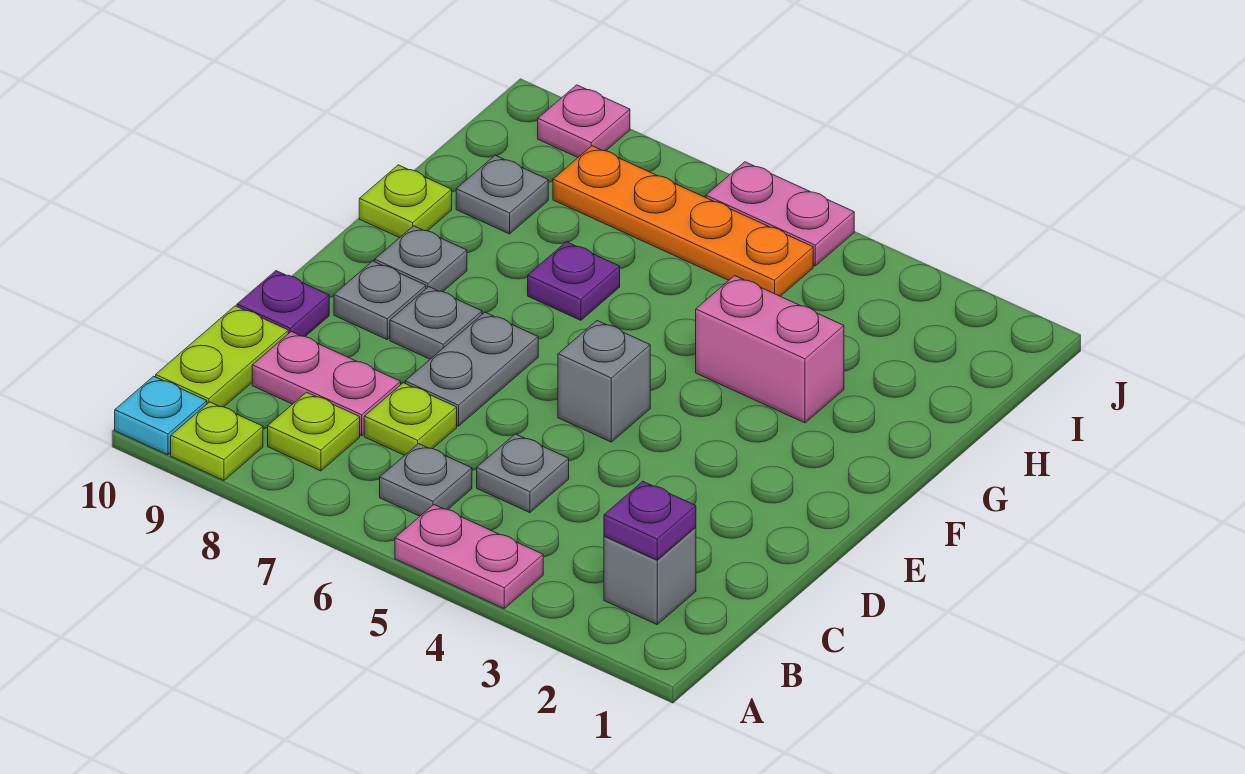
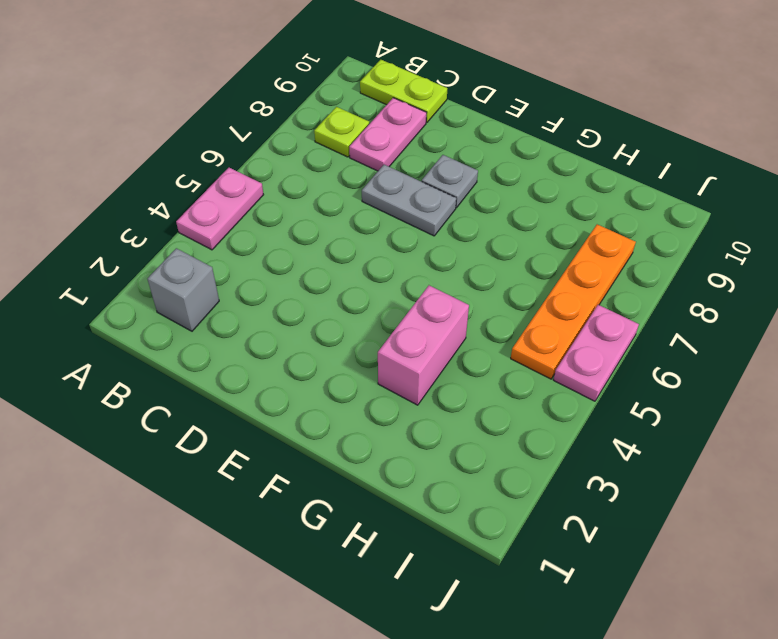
none -> lime plate A9 level 1
none -> cyan plate A10 level 1
none -> grey plate B6 level 1

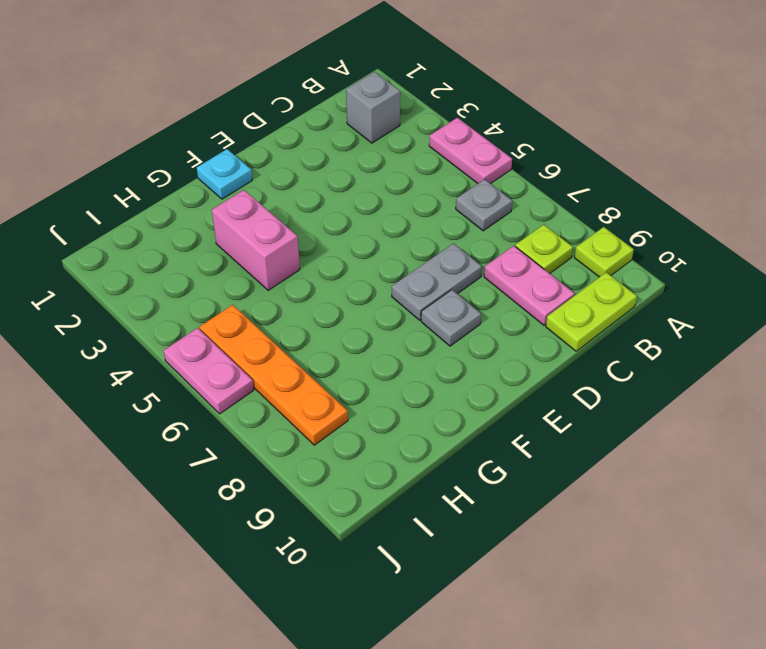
cyan plate F1 level 1 -> cyan plate A10 level 1
none -> grey plate C5 level 1
none -> lime plate C7 level 1
none -> purple plate D10 level 1

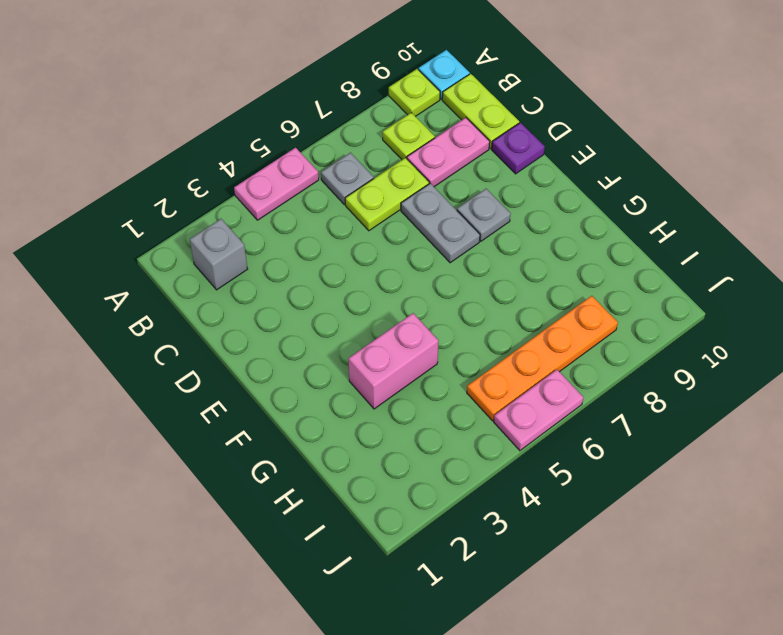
lime plate C6:C7 level 1 -> lime plate C7 level 1
none -> grey plate C5 level 1
none -> grey brick E5 level 1
none -> grey plate E9 level 1

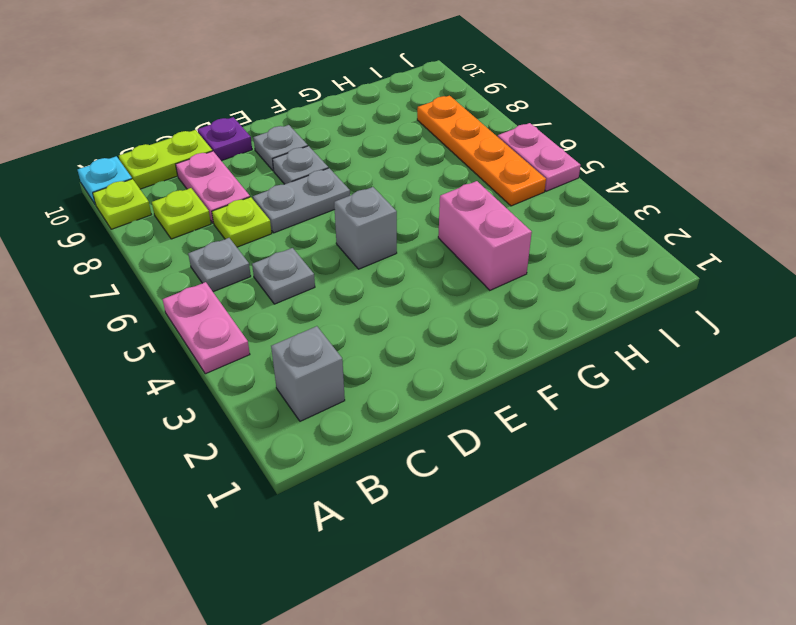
none -> grey plate F9 level 1
none -> purple plate G7 level 1
none -> lime plate G10 level 1

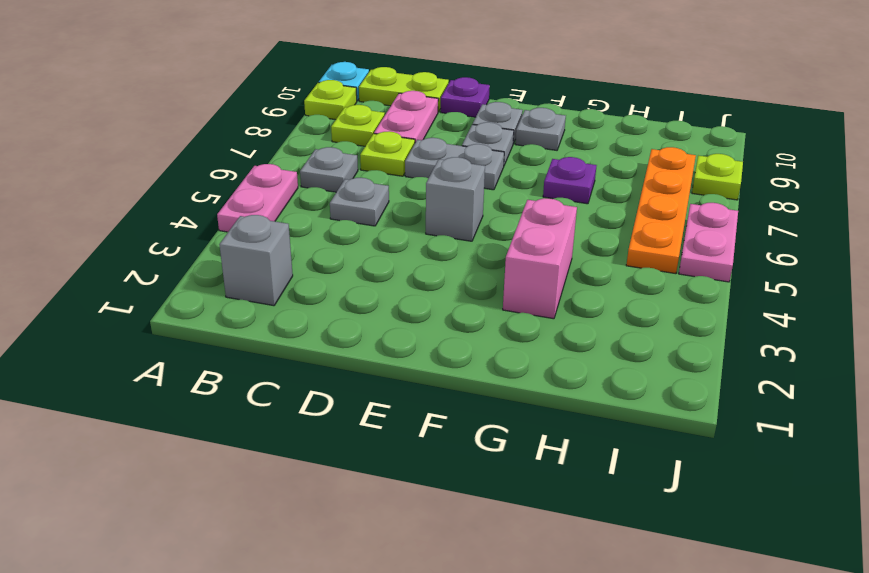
lime plate J8 level 1 -> lime plate G10 level 1
none -> grey plate H9 level 1
none -> pink plate J9 level 1
none -> purple plate B2 level 2

